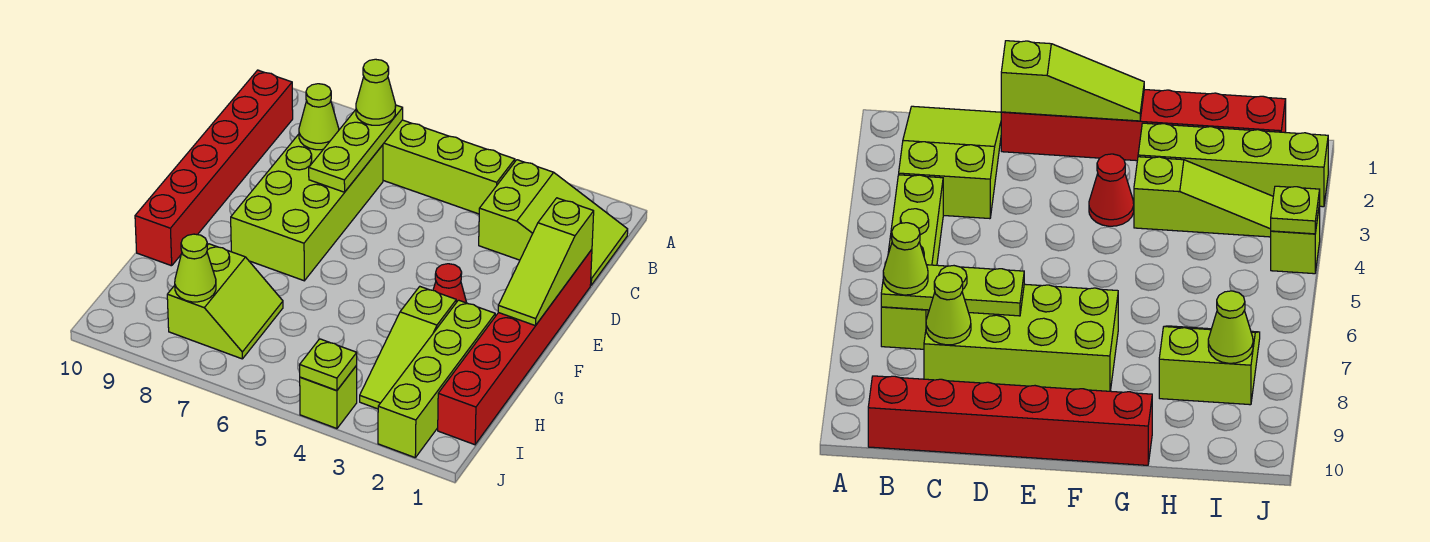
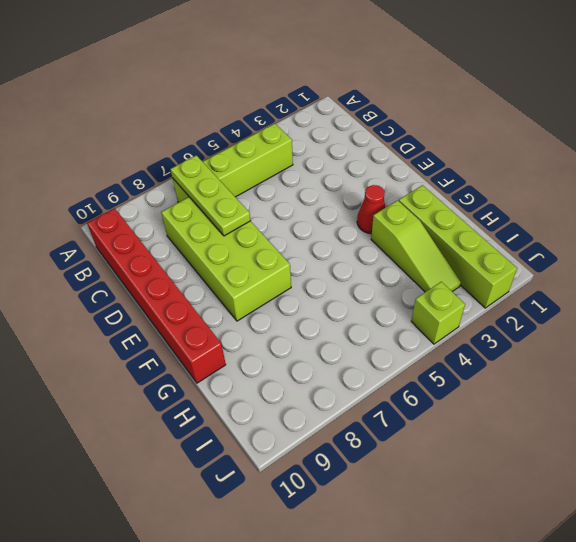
none -> lime slope B1:C3 level 1 top 3
none -> red brick D1:I1 level 1
none -> lime slope H7:I8 level 1 top 8

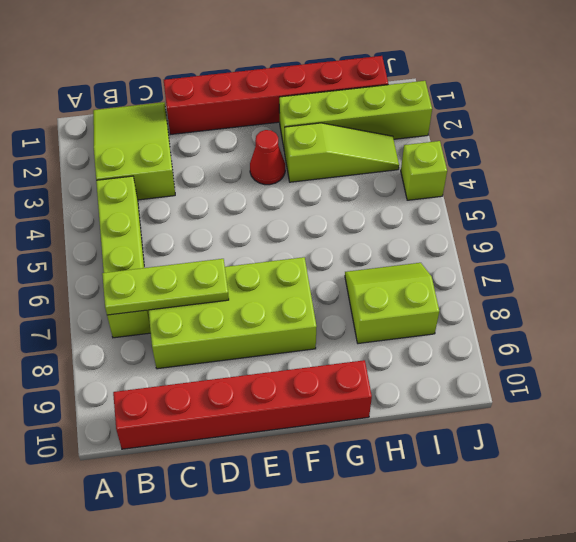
none -> lime cone C8 level 2
none -> lime slope D1:F1 level 2 top D
none -> lime cone I8 level 2

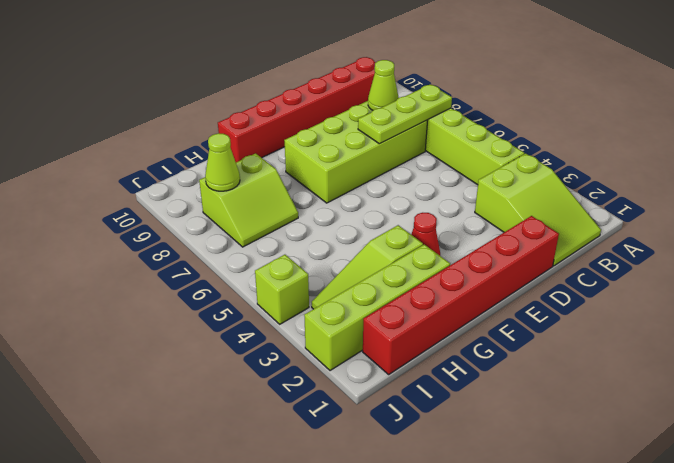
none -> lime slope D1:F1 level 2 top D
none -> lime plate J4 level 2
none -> lime cone B7 level 3

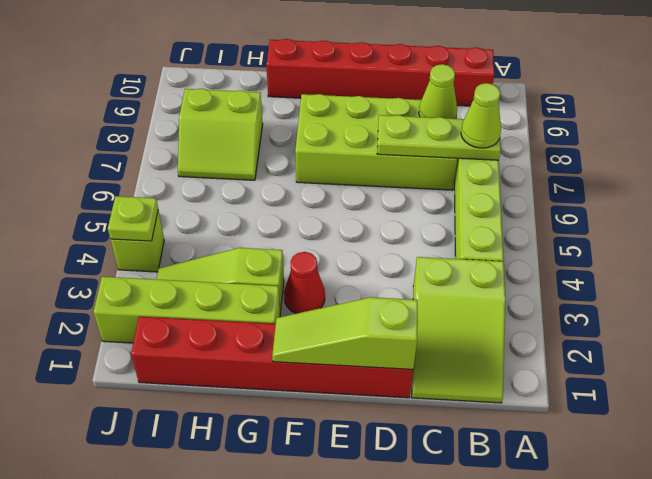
none -> lime cone I8 level 2

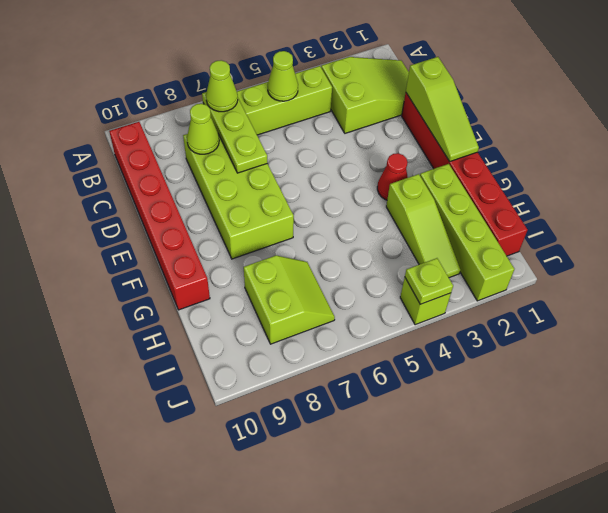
lime cone B5 level 2 -> lime cone I8 level 2

